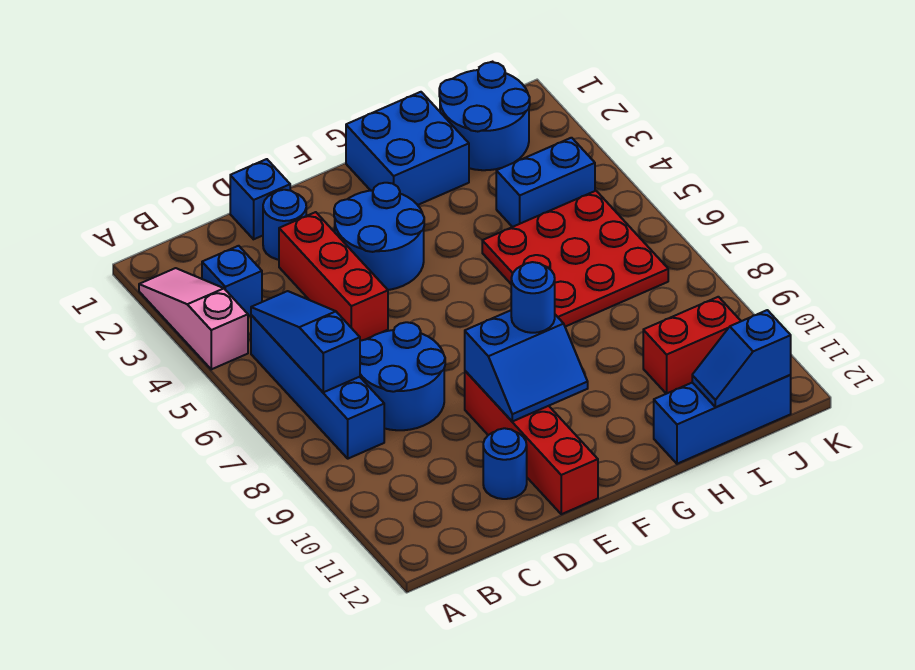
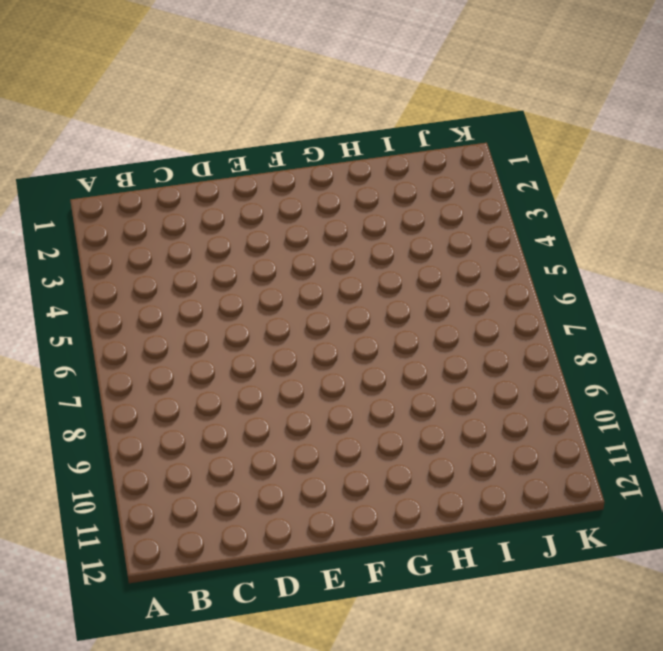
none -> pink slope A2:A4 level 1 top 4
none -> blue brick B3 level 1
none -> blue brick B5:B8 level 1

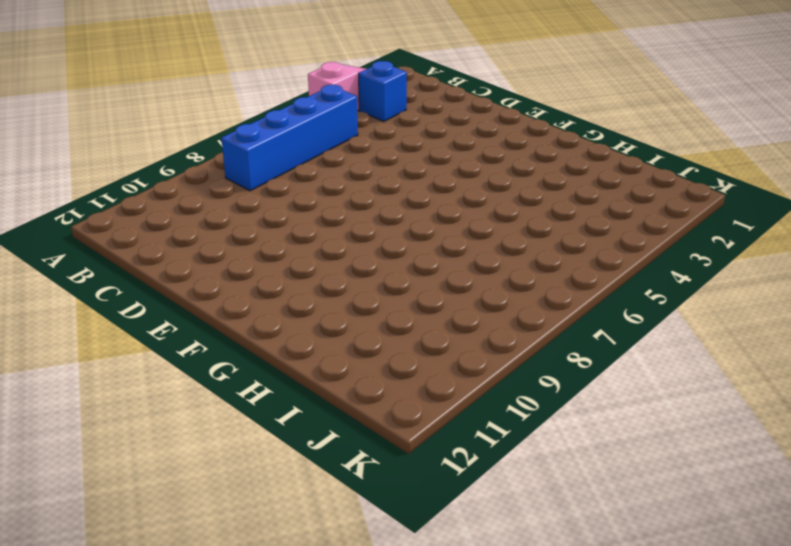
none -> blue round brick C7:D8 level 1
none -> blue brick D1 level 1
none -> blue round brick D2 level 1

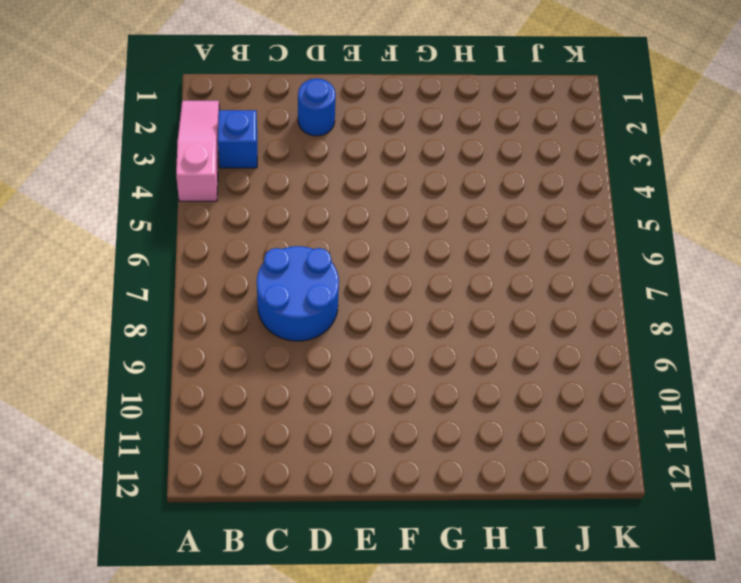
none -> blue brick B5:B8 level 1
none -> blue brick D1 level 1
none -> red brick D3:D5 level 1

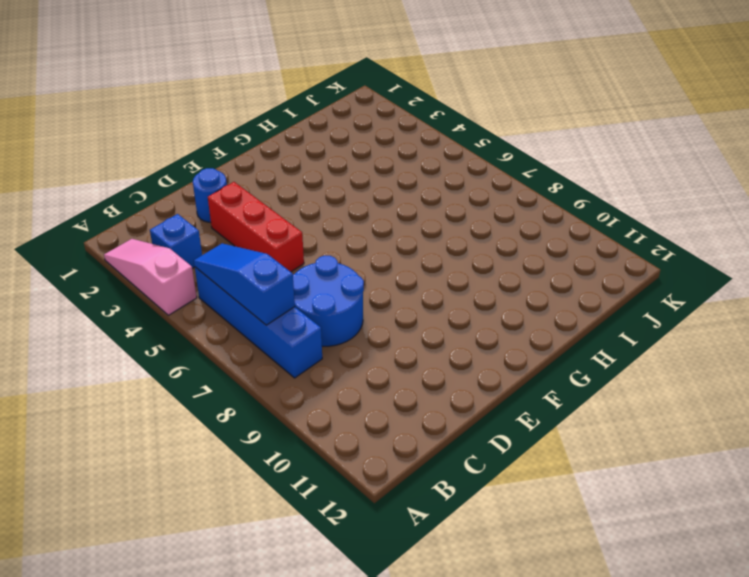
none -> blue brick D1 level 1
none -> blue round brick D11 level 1
none -> blue round brick E3:F4 level 1

